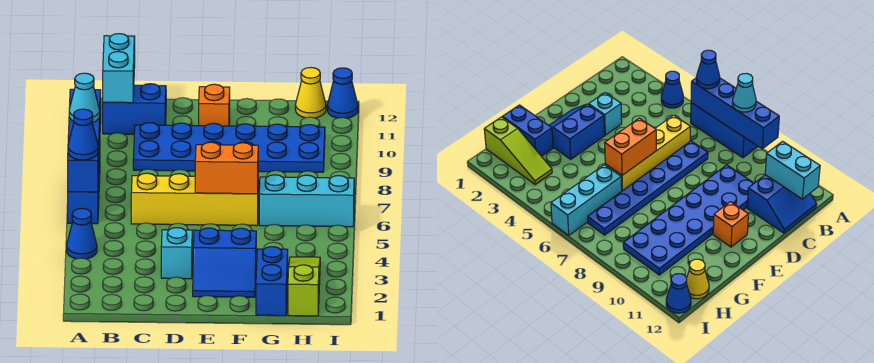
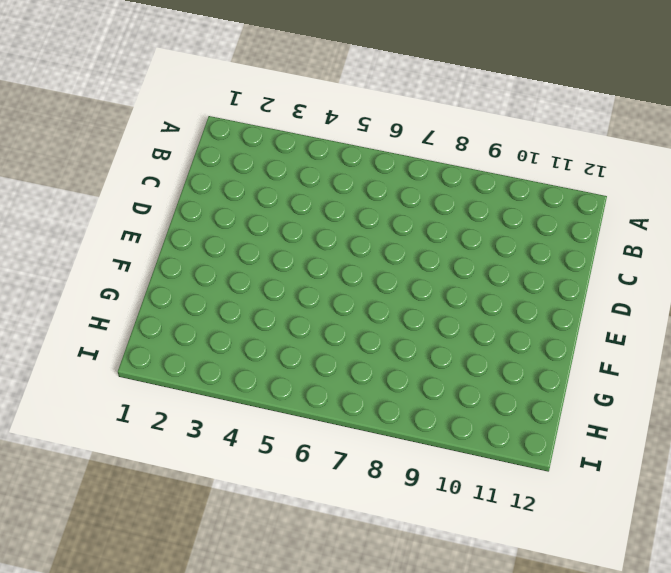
none -> blue cone A4 level 1
none -> blue brick A6:A8 level 1
none -> blue slope B11:C12 level 1 top 11

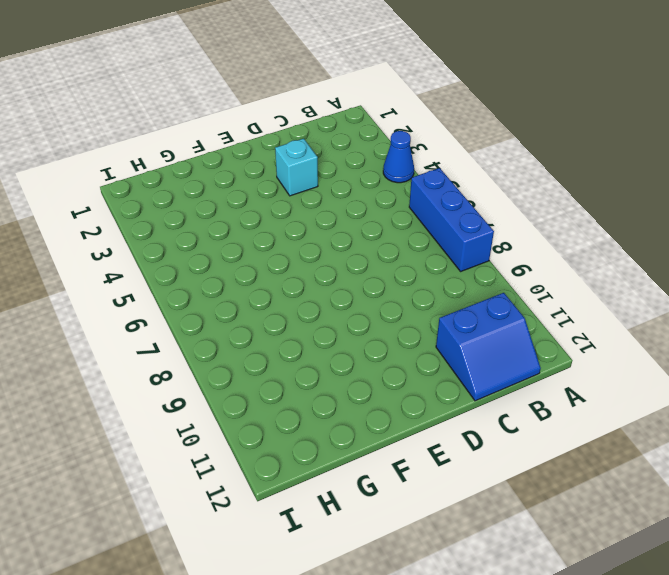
none -> yellow brick C6:F6 level 1
none -> blue plate C7:H7 level 1
none -> blue plate C9:H10 level 1

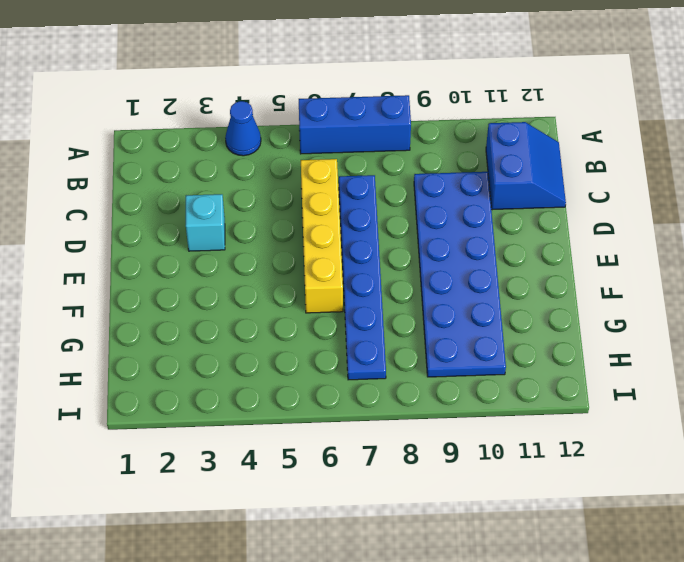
none -> blue slope E2:F3 level 1 top 3
none -> orange brick E11 level 1
none -> blue brick G1:G2 level 1

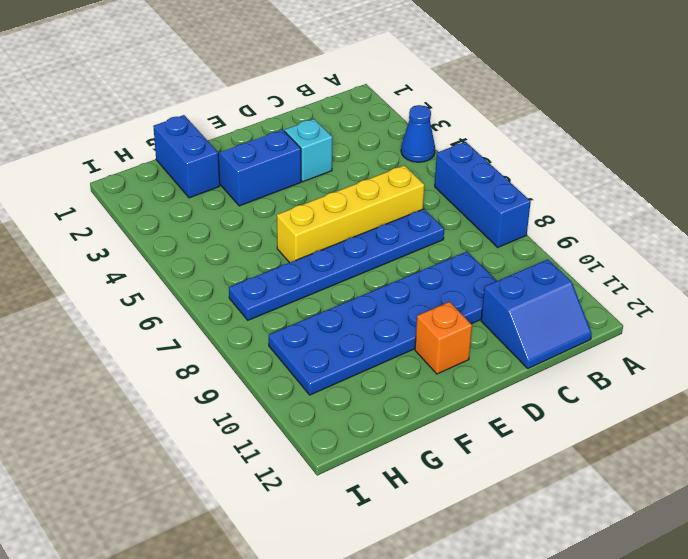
none -> cyan brick G6:I6 level 1
none -> lime slope H1:H3 level 1 top 1
none -> yellow cone H12 level 1

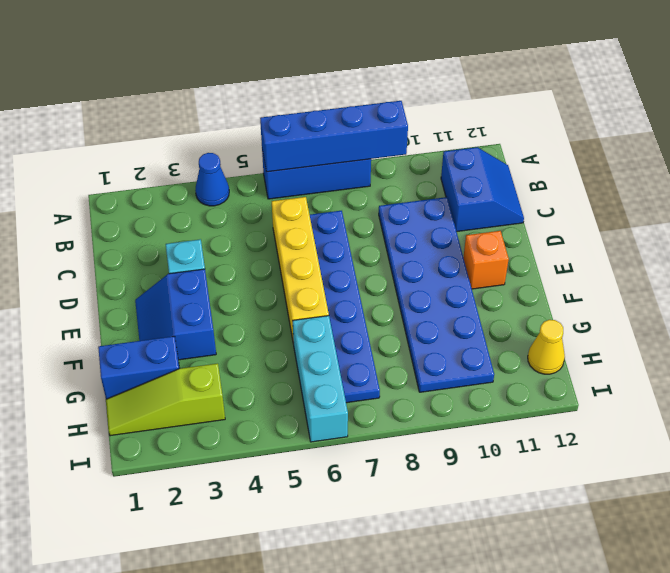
lime slope H1:H3 level 1 top 3 -> lime slope H1:H3 level 1 top 1
none -> blue cone I12 level 1
none -> cyan brick B11:B12 level 2
none -> orange brick E6:F6 level 2

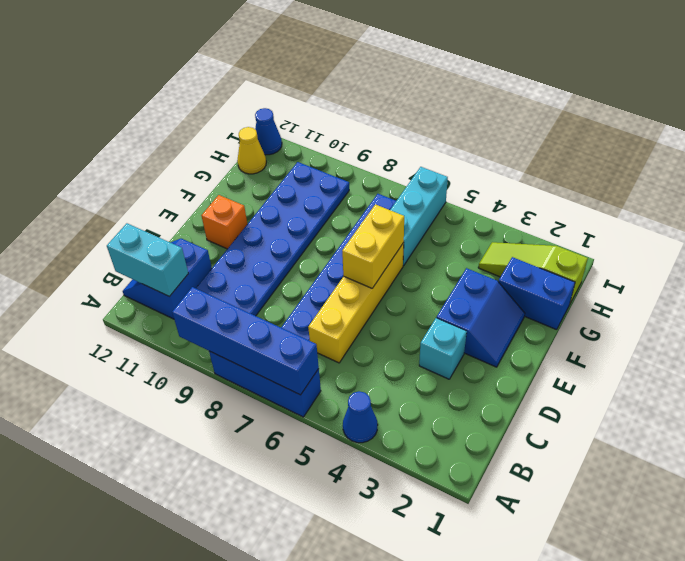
yellow brick E6:F6 level 2 -> orange brick E6:F6 level 2
none -> blue cone A6 level 3
none -> cyan cone A8 level 3

